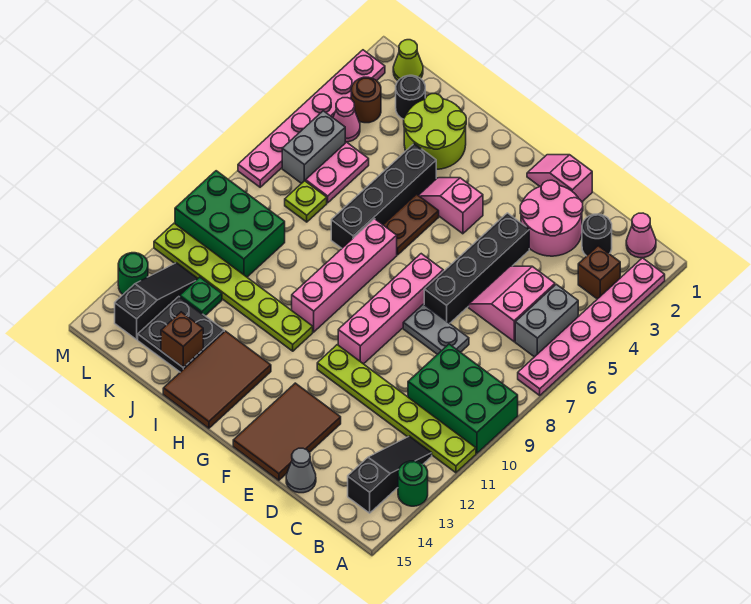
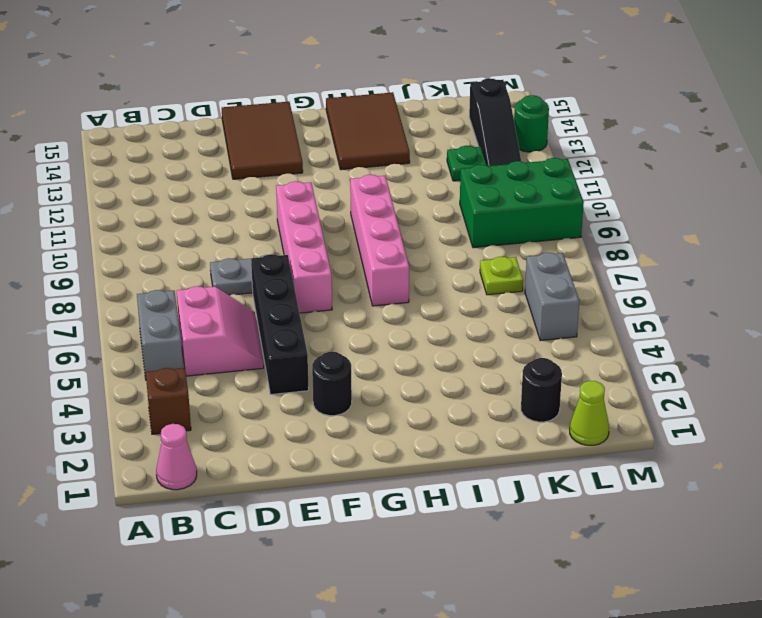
black round brick F3 level 1 -> black round brick C2 level 1
none -> pink plate A2:A7 level 1
none -> green brick A9:C10 level 1
none -> lime plate A11:F11 level 1
none -> green round brick A13 level 1

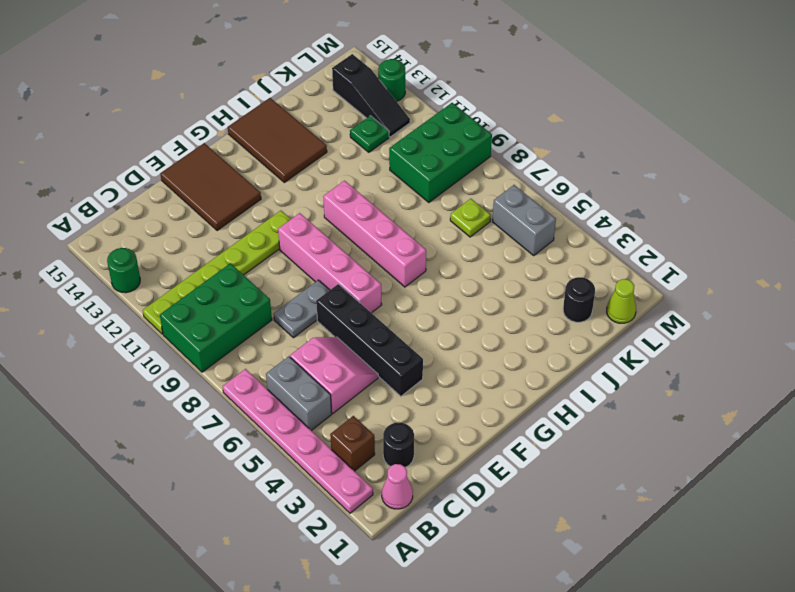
none -> black slope B12:B14 level 1 top 14
none -> pink round brick D2:E3 level 1
none -> grey cone D15 level 1
none -> pink slope E1:F1 level 1 top E

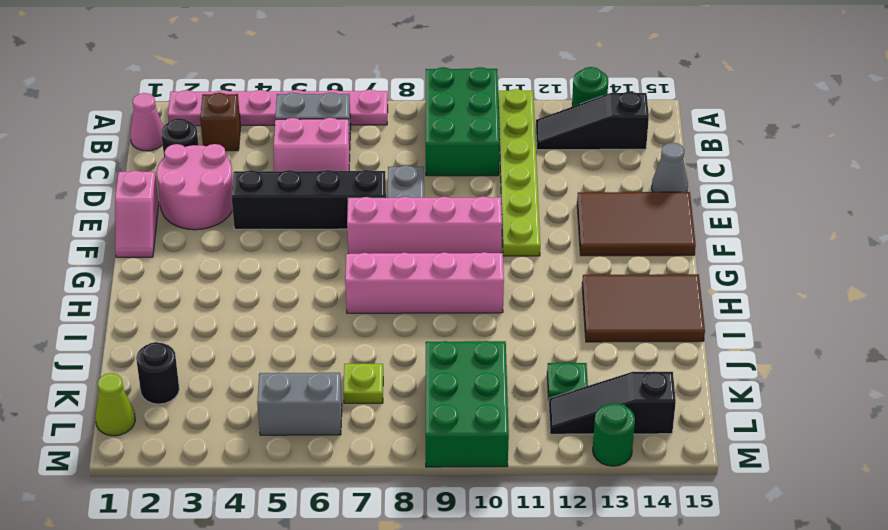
none -> pink slope G4:H4 level 1 top G
none -> brown plate H5:H6 level 1
none -> lime plate H11:M11 level 1
none -> lime round brick I2:J3 level 1

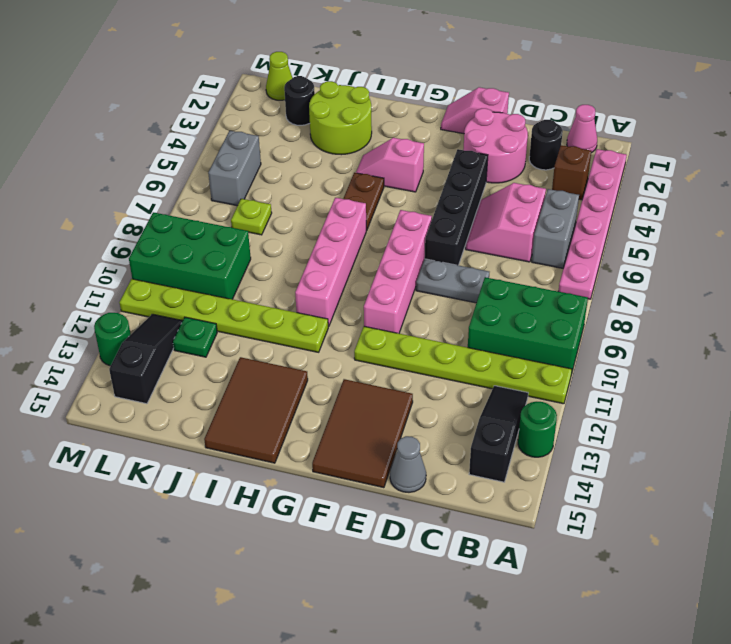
none -> black brick I4:I7 level 1
none -> black plate J13:K14 level 1
none -> pink plate K5:K6 level 1
none -> brown round brick L3 level 1

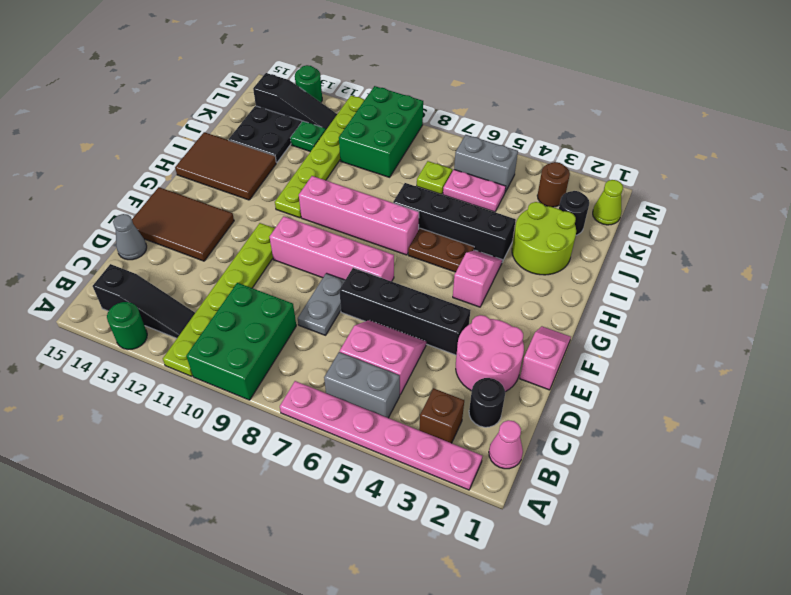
none -> pink cone L4 level 1
none -> pink plate M2:M7 level 1
none -> brown brick J14 level 2

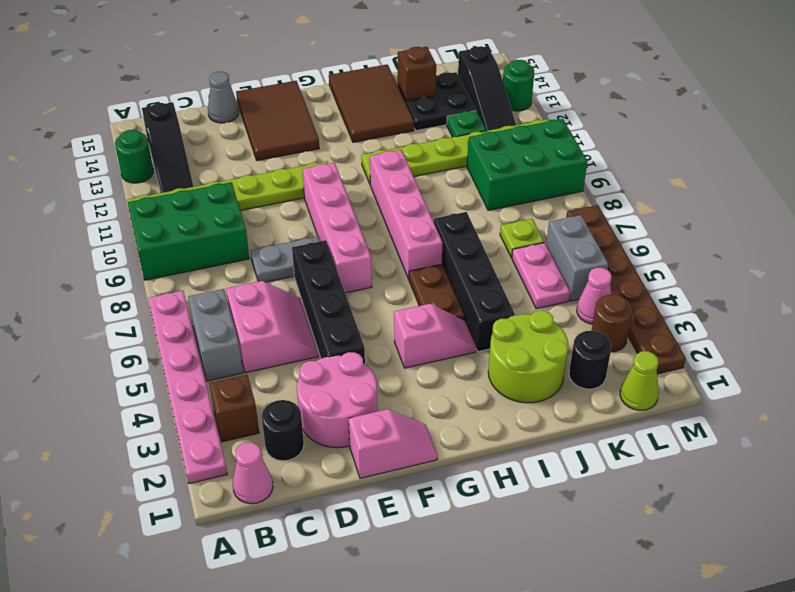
brown plate M2:M7 level 1 -> pink plate M2:M7 level 1

